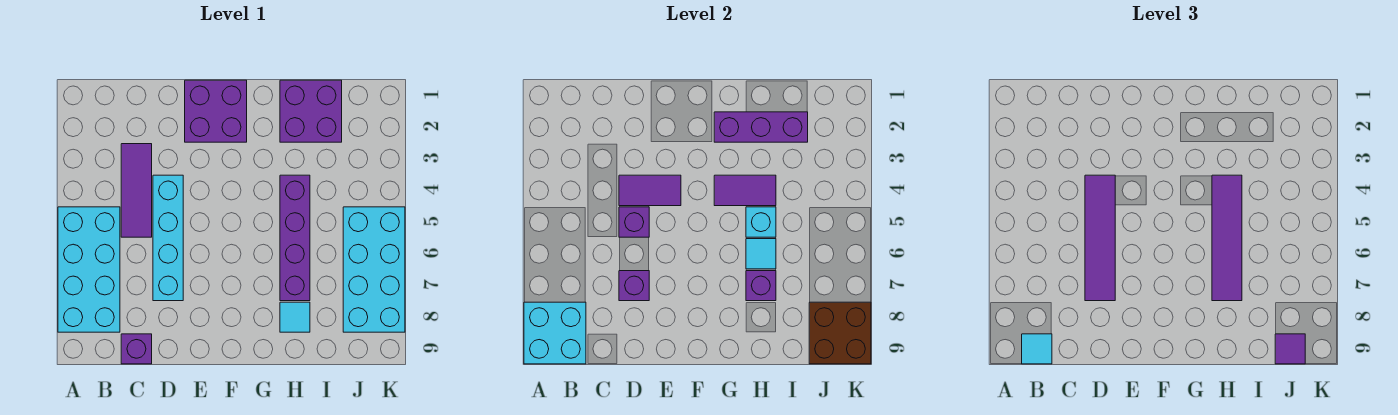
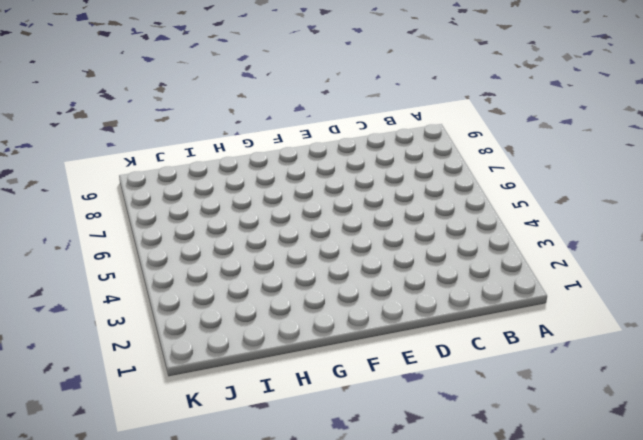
none -> cyan brick A5:B8 level 1
none -> purple tile C3:C5 level 1
none -> purple brick C9 level 1

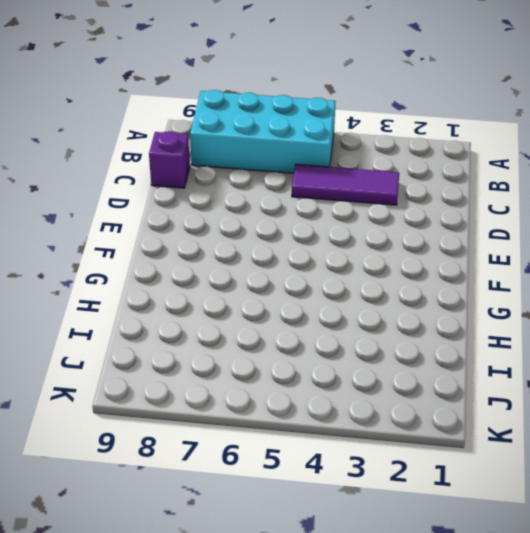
none -> cyan brick D4:D7 level 1
none -> purple brick E1:F2 level 1
none -> purple brick H1:I2 level 1

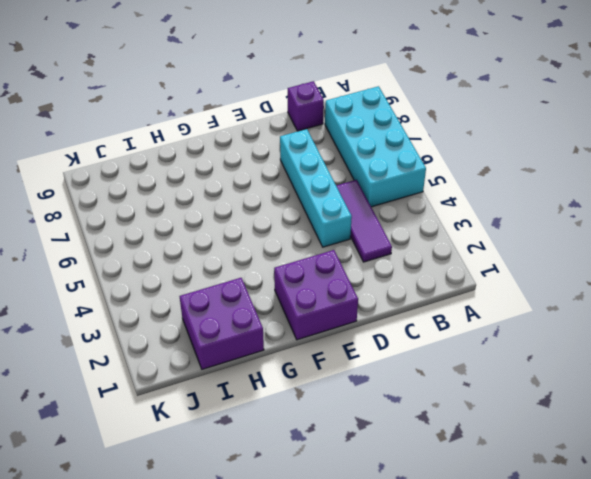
none -> purple brick H4:H7 level 1
none -> cyan tile H8 level 1
none -> cyan brick J5:K8 level 1

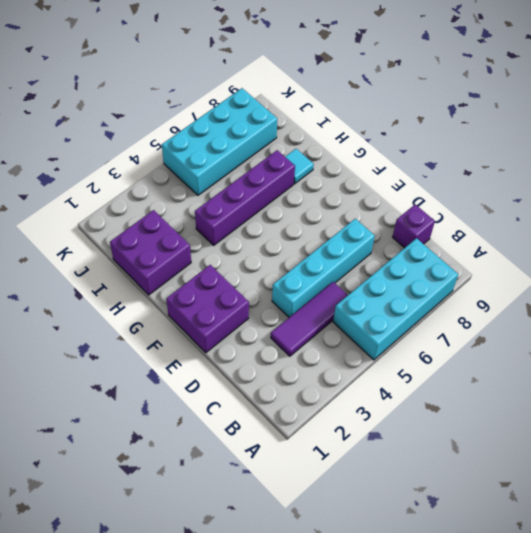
none -> cyan brick A8:B9 level 2
none -> purple tile D4:E4 level 2
none -> purple brick D5 level 2

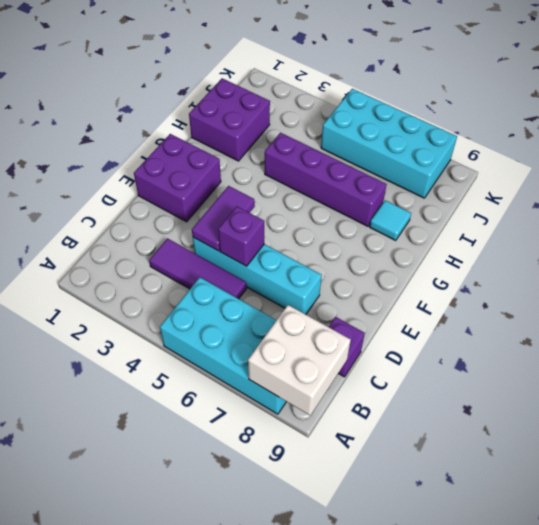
white brick A8:B9 level 2 -> cyan brick A8:B9 level 2
none -> purple brick D7 level 2
none -> purple brick G2:I2 level 2
none -> purple tile G4:H4 level 2

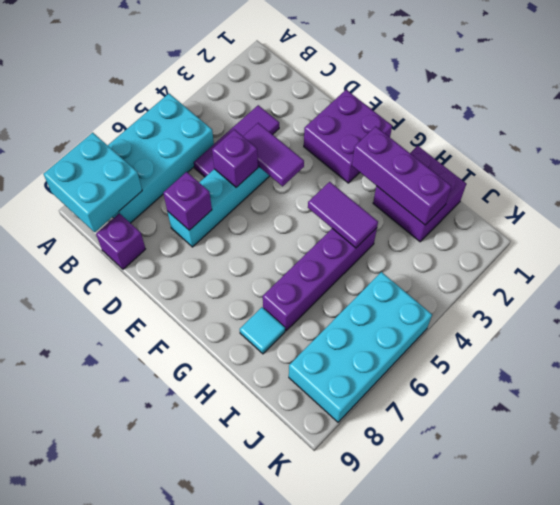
none -> cyan brick H5 level 2
none -> cyan tile H6 level 2
none -> purple brick H7 level 2

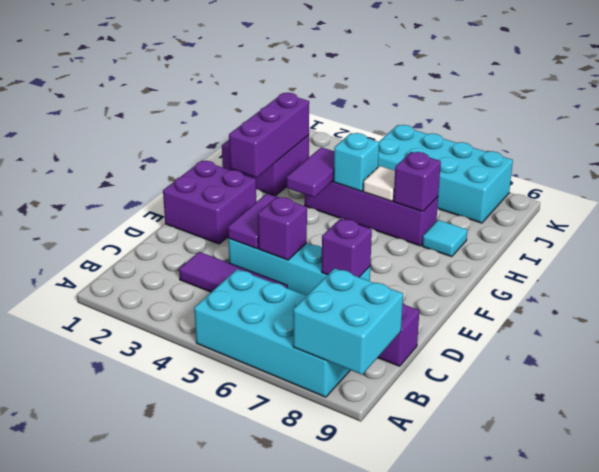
white tile H6 level 2 -> cyan tile H6 level 2
none -> brown brick J8:K9 level 2
none -> cyan tile B9 level 3
none -> purple tile D4:D7 level 3

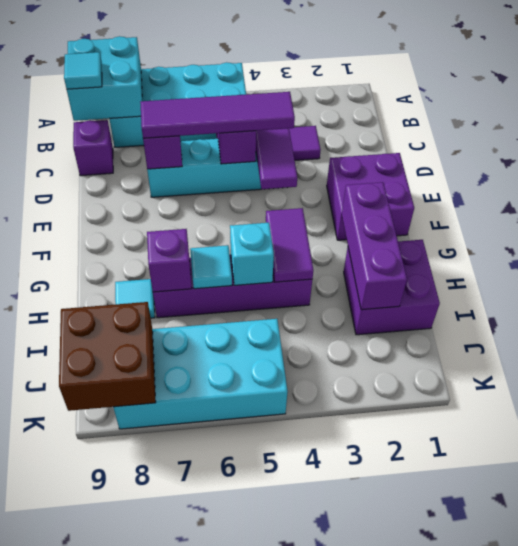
none -> purple tile H4:H7 level 3
none -> purple tile J9 level 3

